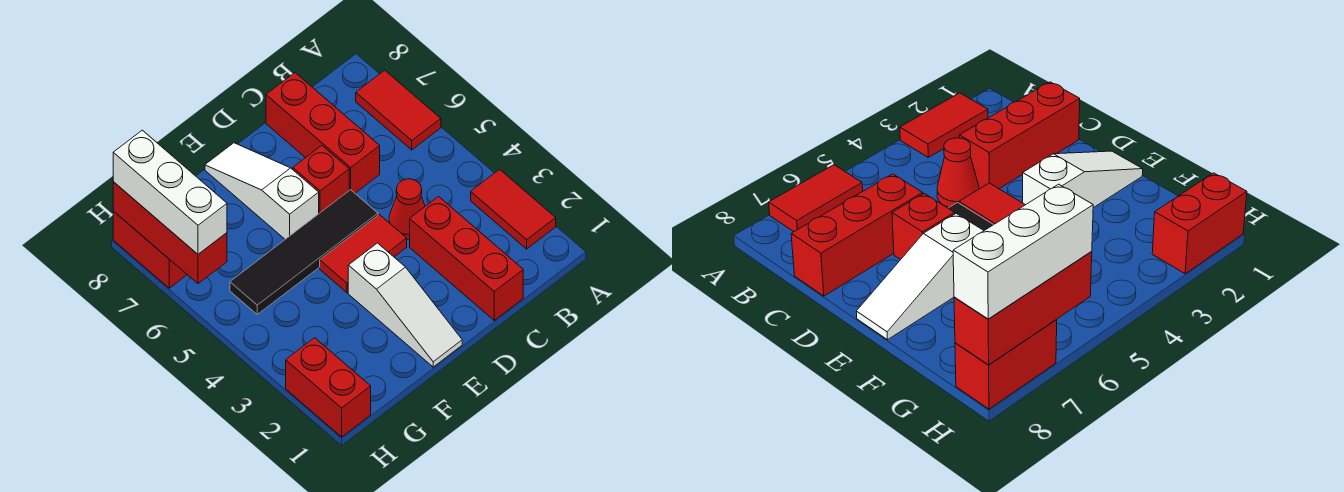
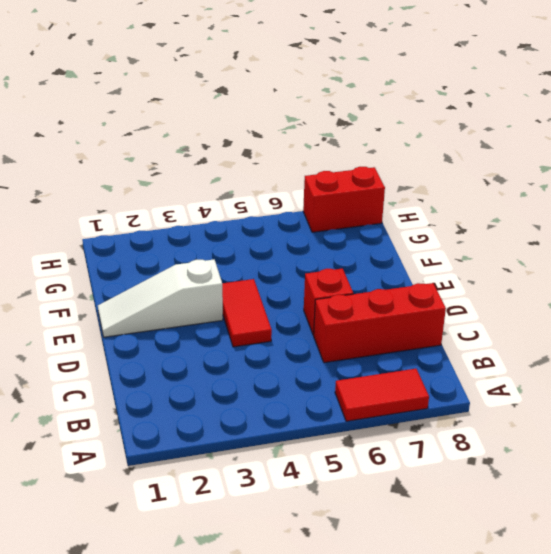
none -> red tile A2:A3 level 1
none -> red brick C1:C3 level 1
none -> red cone C4 level 1

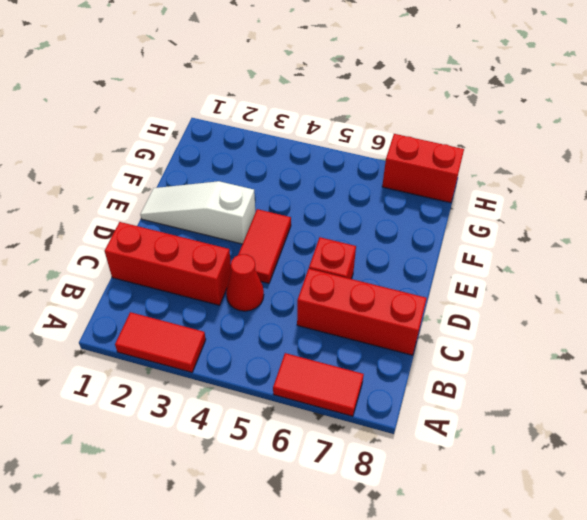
none -> black tile D5:G5 level 1
none -> white slope E6:E8 level 1 top 6
none -> red brick H1:H2 level 1

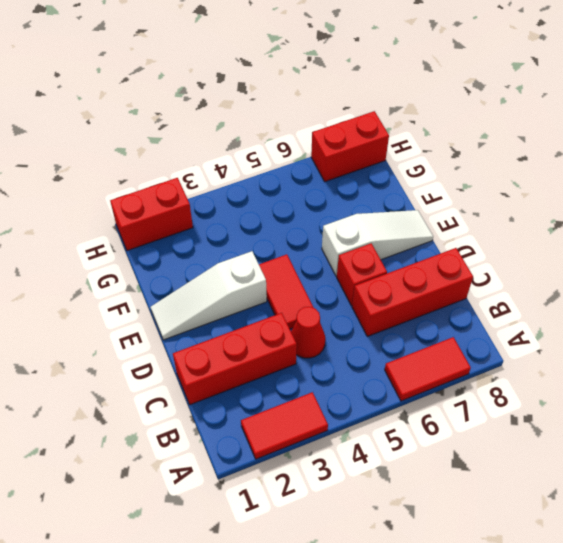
none -> black tile D5:G5 level 1
none -> red brick H6:H8 level 2
none -> white brick H6:H8 level 3

